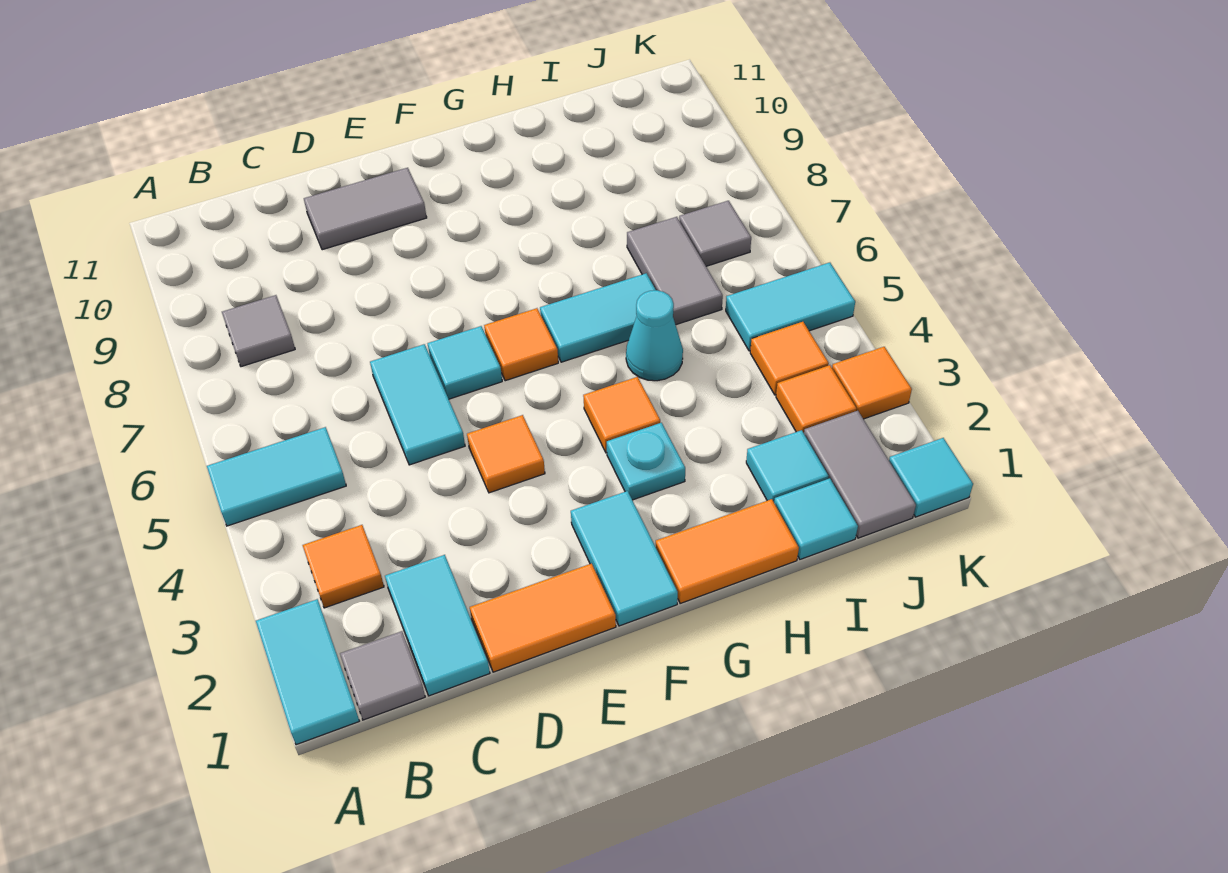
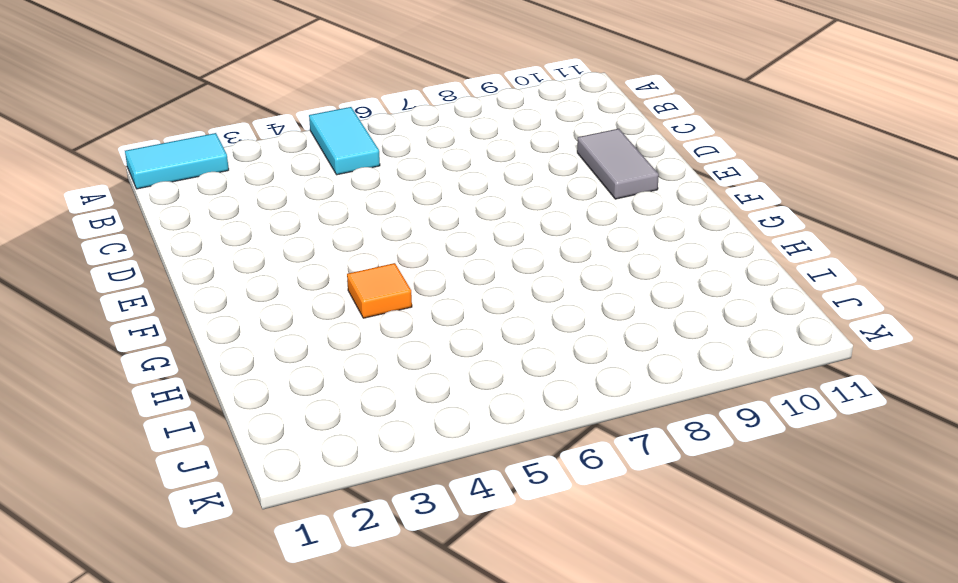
none -> grey tile B1 level 1
none -> orange tile B3 level 1
none -> grey tile B8 level 1

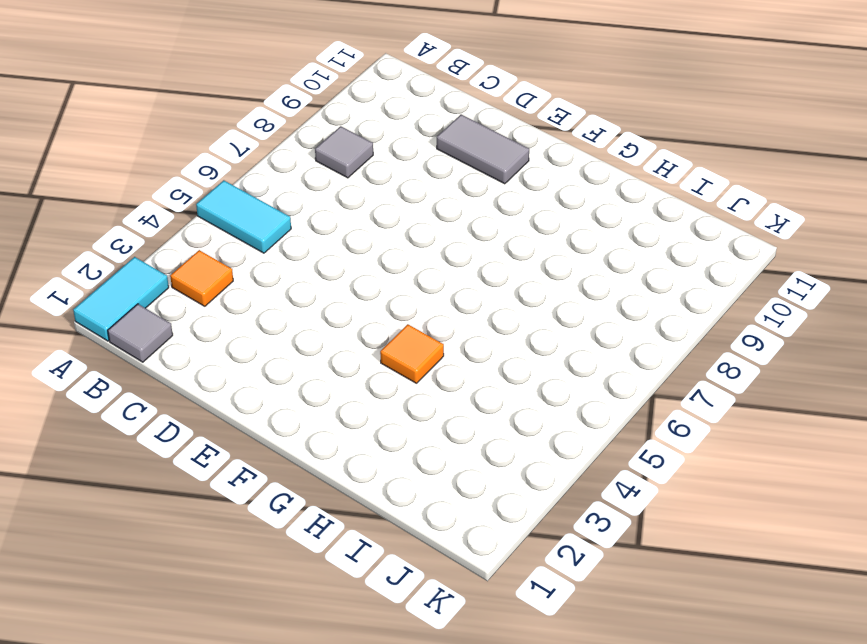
none -> cyan tile C1:C2 level 1
none -> orange tile D1:E1 level 1
none -> cyan tile D5:D6 level 1

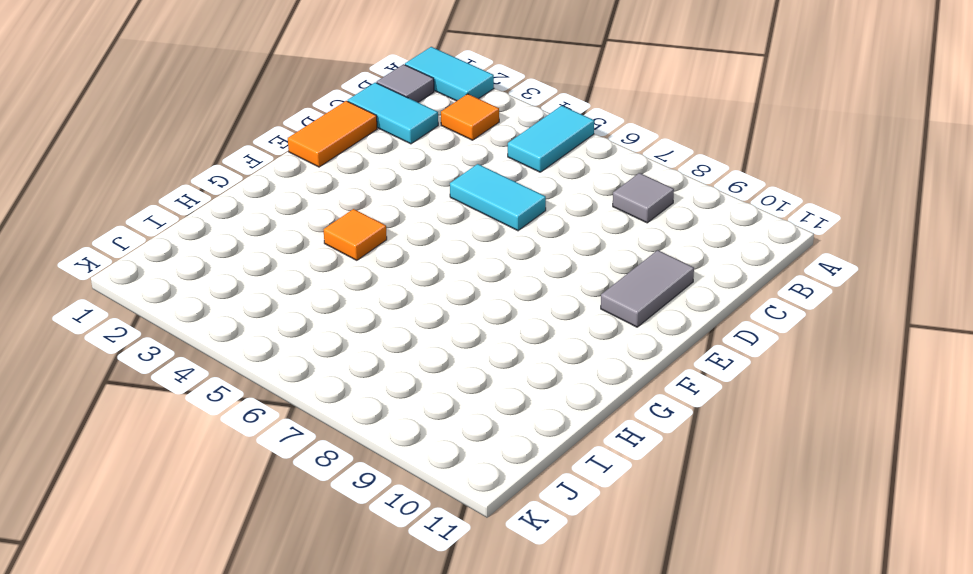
none -> orange tile E4 level 1
none -> cyan tile E6 level 1
none -> cyan tile F1:F2 level 1

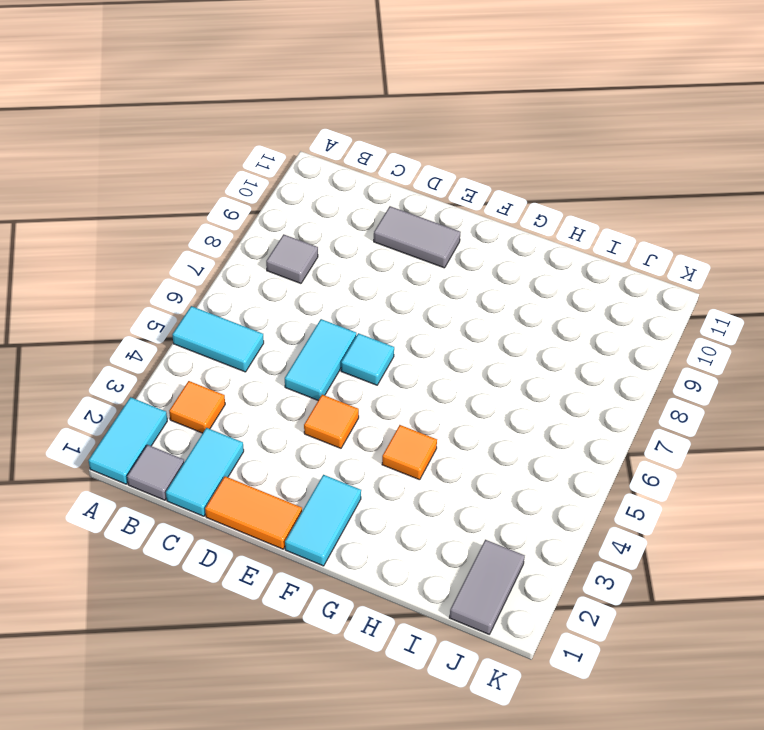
none -> orange tile F6 level 1
none -> orange tile G1:H1 level 1
none -> cyan plate G3 level 1

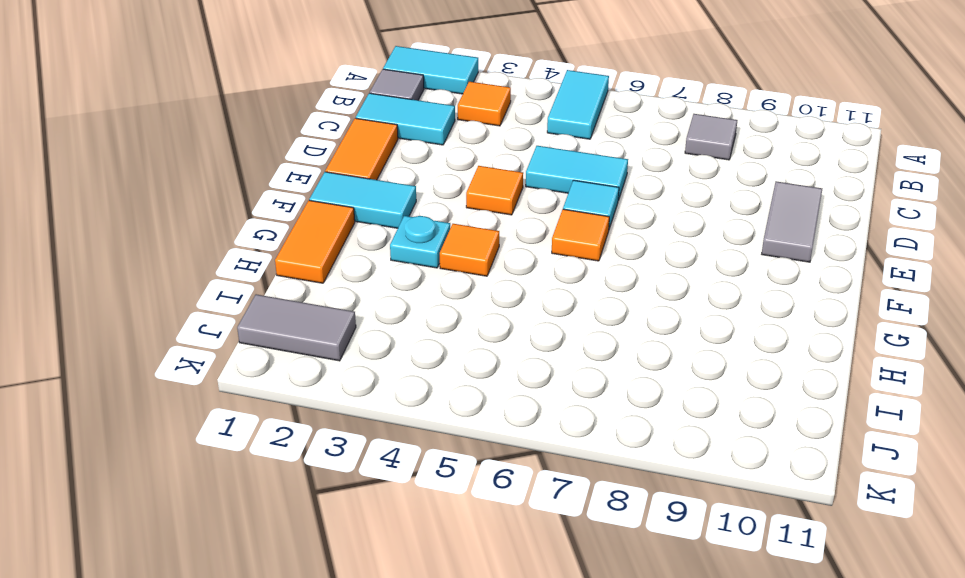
none -> cyan tile G6:H6 level 1
none -> cyan cone H5 level 1
none -> cyan tile I1 level 1

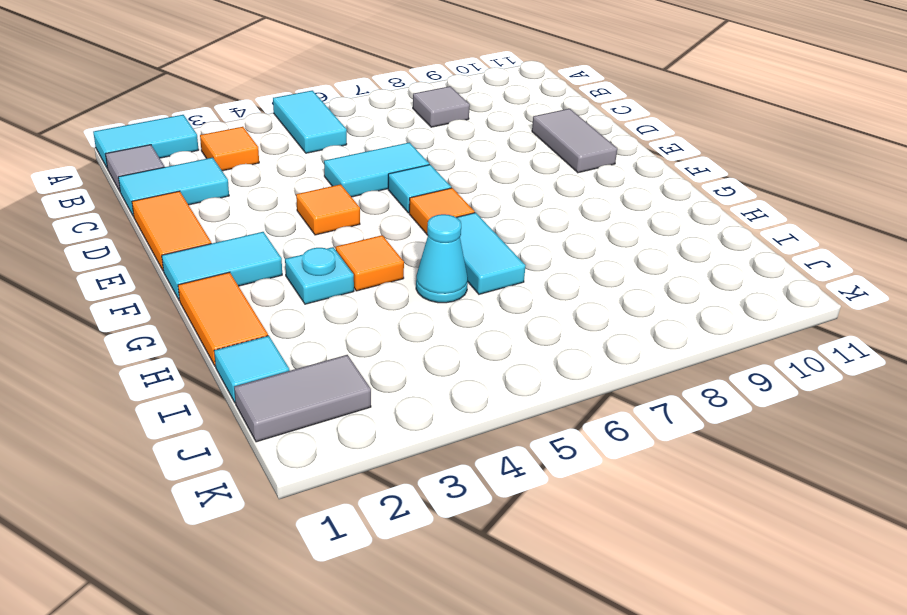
none -> cyan tile I2 level 1
none -> grey tile I6:I7 level 1
none -> orange tile J3 level 1

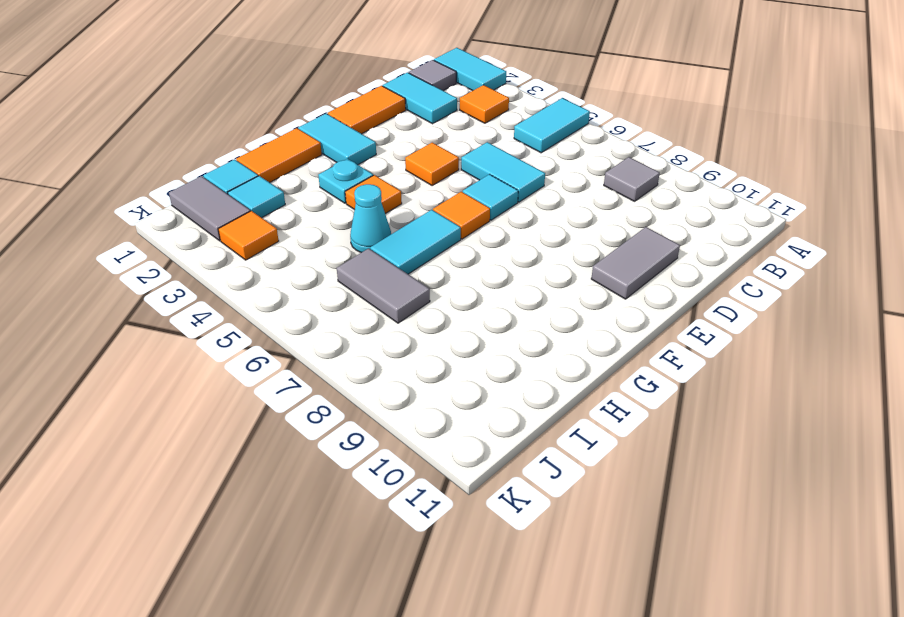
none -> orange tile J4 level 1
none -> cyan tile J5:K5 level 1
none -> grey tile J7 level 1

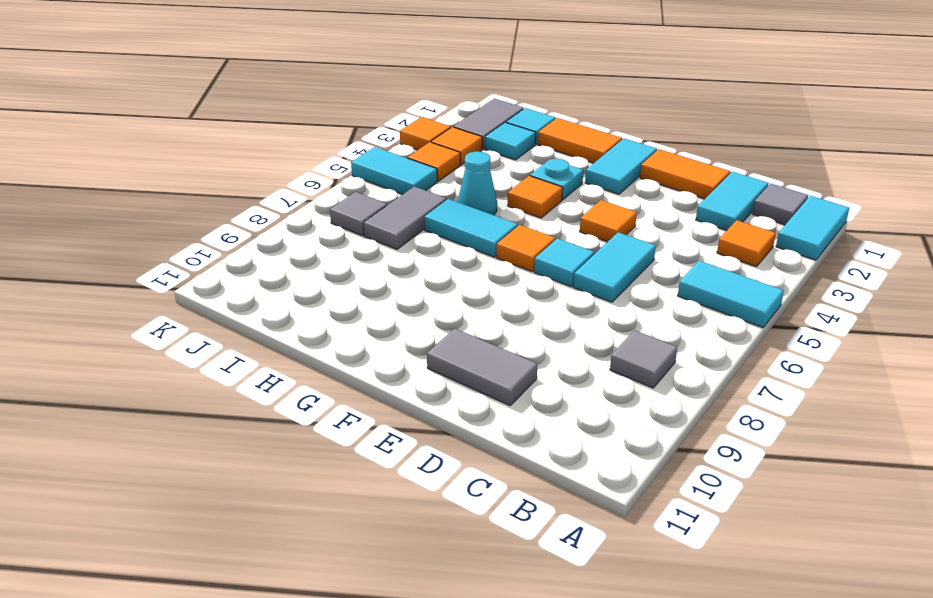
none -> cyan tile K1 level 1

